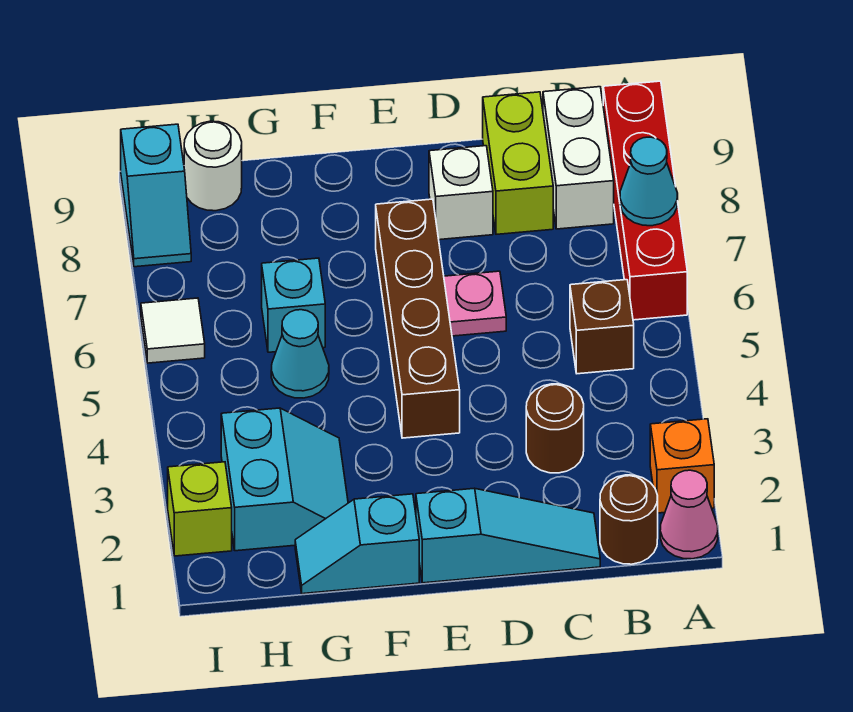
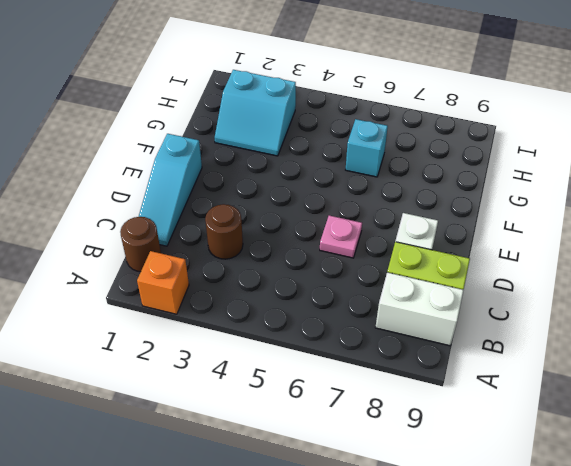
none -> pink cone A1 level 1
none -> red brick A6:A9 level 1
none -> brown brick B5 level 1

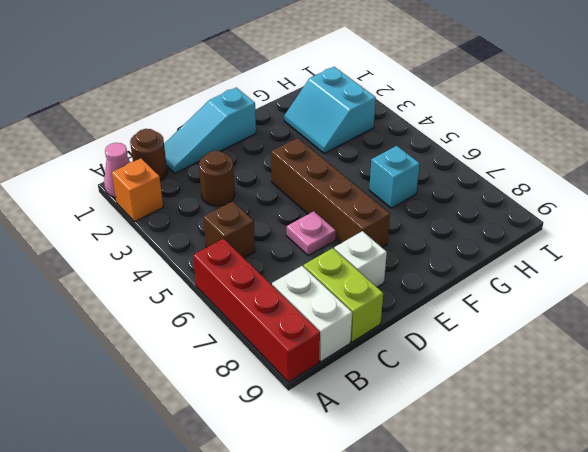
none -> cyan slope F1:G1 level 1 top F
none -> cyan cone G5 level 1
none -> white round brick H9 level 1

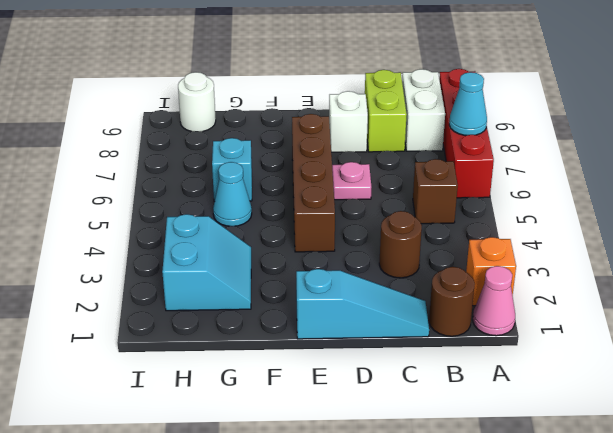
none -> cyan slope F1:G1 level 1 top F
none -> lime brick I2 level 1
none -> white tile I6 level 1

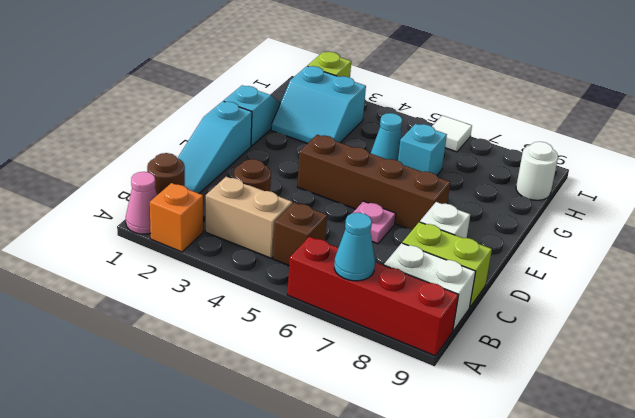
tan brick B3:B4 level 1 -> none
none -> cyan slope I8:I9 level 1 top 9

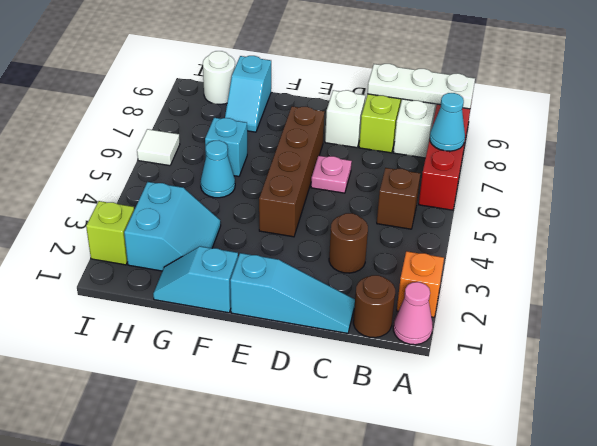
white plate A9:C9 level 2 -> none
cyan slope G8:G9 level 1 top 9 -> cyan slope I8:I9 level 1 top 9

